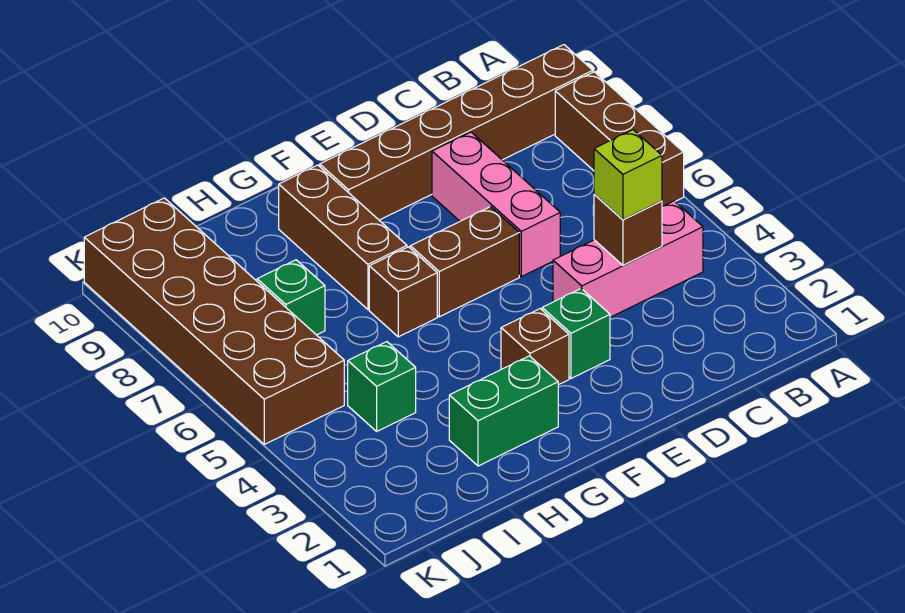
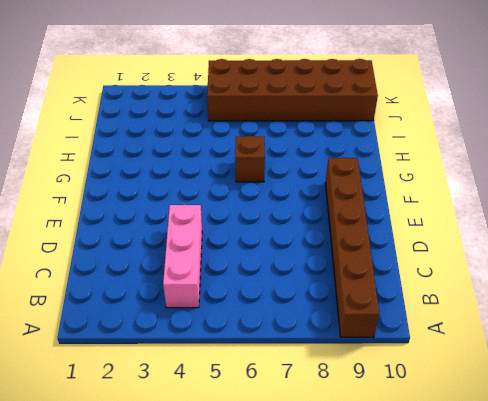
none -> brown brick A6:A8 level 1
none -> pink brick D6:D8 level 1
none -> green brick E3 level 1

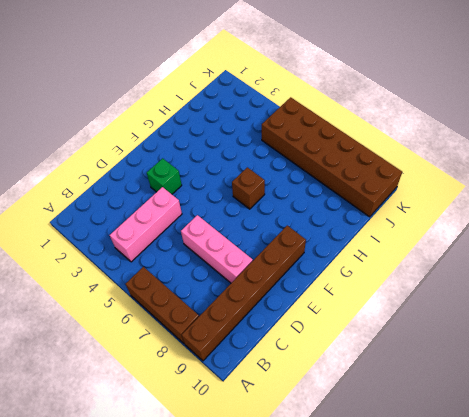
none -> brown brick E6:F6 level 1
none -> brown brick F3 level 1
none -> green brick G2:H2 level 1

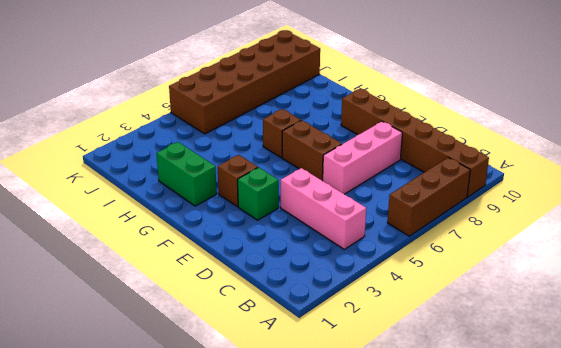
none -> brown brick G7:G9 level 1
none -> green brick I4 level 1
none -> green brick I7 level 1

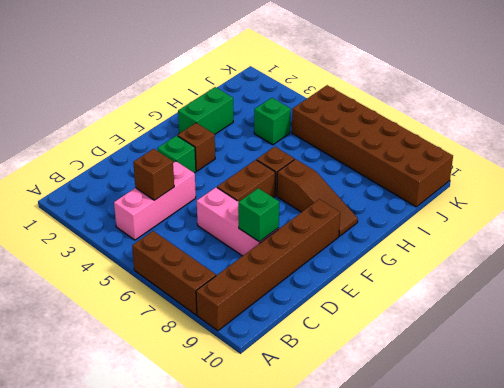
green brick D8 level 2 -> green brick I7 level 1
brown slope G7:G9 level 1 top 7 -> brown brick G7:G9 level 1
none -> lime brick C4 level 3

